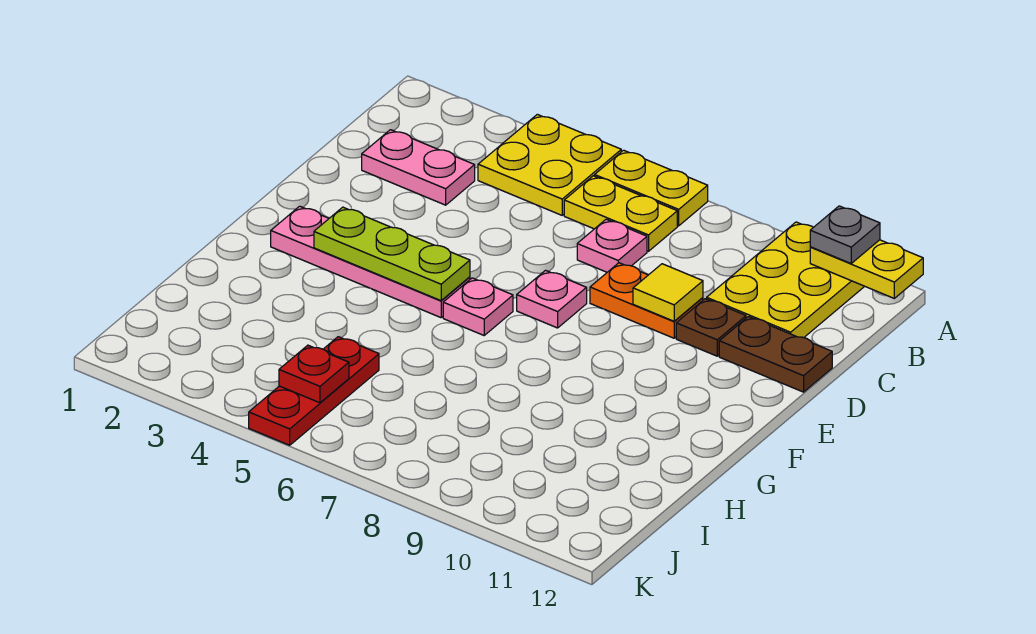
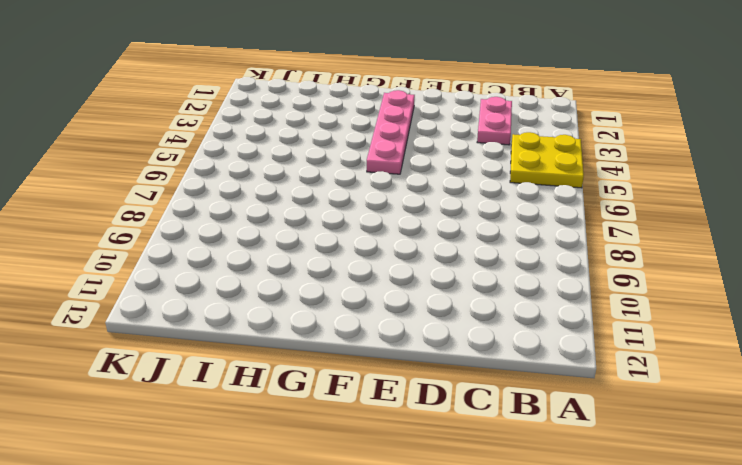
none -> yellow plate A6:A7 level 1
none -> yellow plate A10:C11 level 1
none -> yellow plate B6:B7 level 1

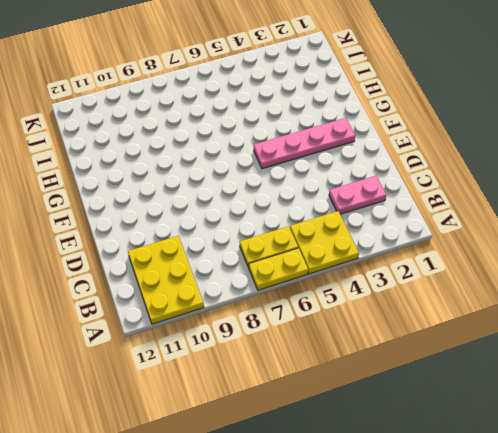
none -> pink plate C7 level 1
none -> orange plate D8:D9 level 1
none -> brown plate D10 level 1

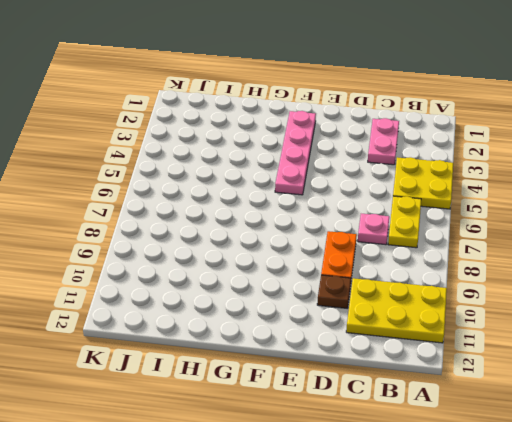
none -> yellow plate A6:A7 level 1
none -> brown plate D11:D12 level 1
none -> pink plate E7 level 1

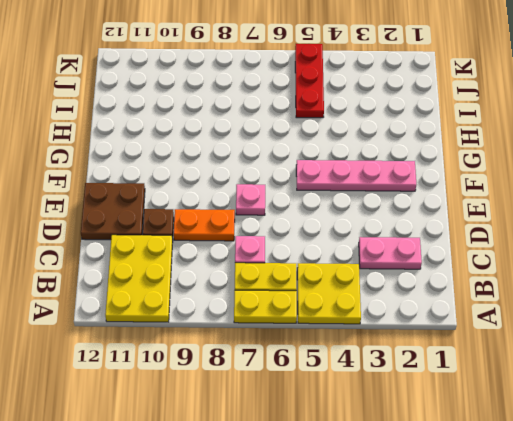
brown plate D11:E12 level 1 -> brown plate D11:D12 level 1
none -> pink plate F6 level 1
none -> yellow plate A11:A12 level 2
none -> yellow tile D9 level 2

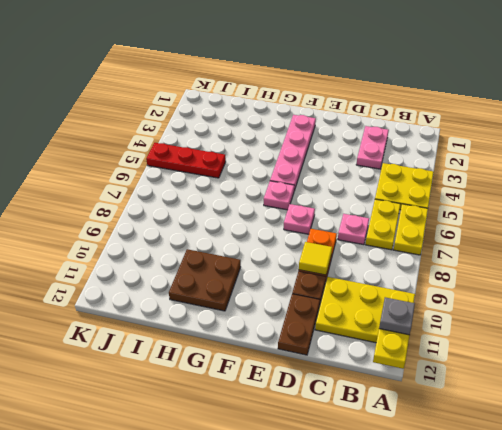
brown plate G10:H11 level 1 -> none
none -> lime plate F3:F5 level 2
none -> red plate J5 level 2

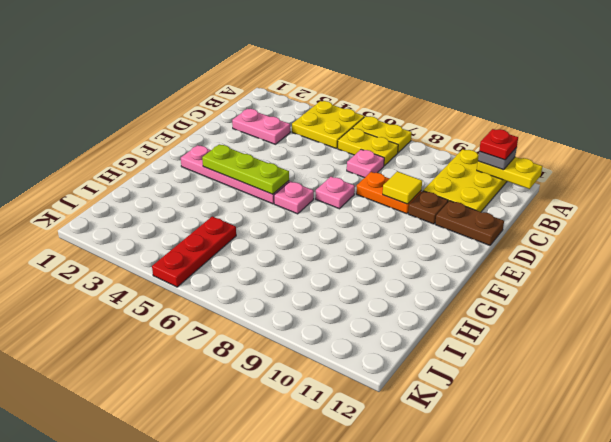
red plate A11 level 4 -> red plate J5 level 2

